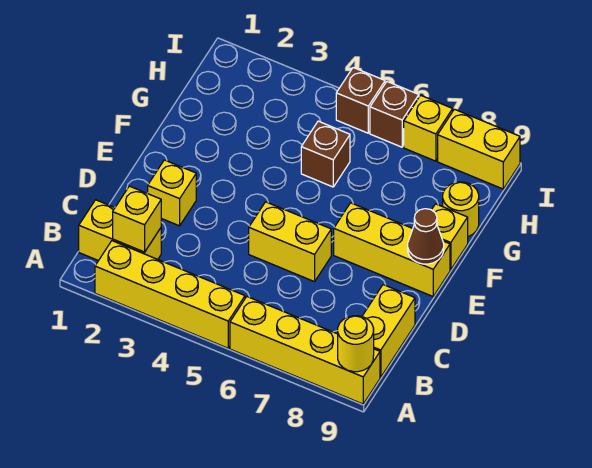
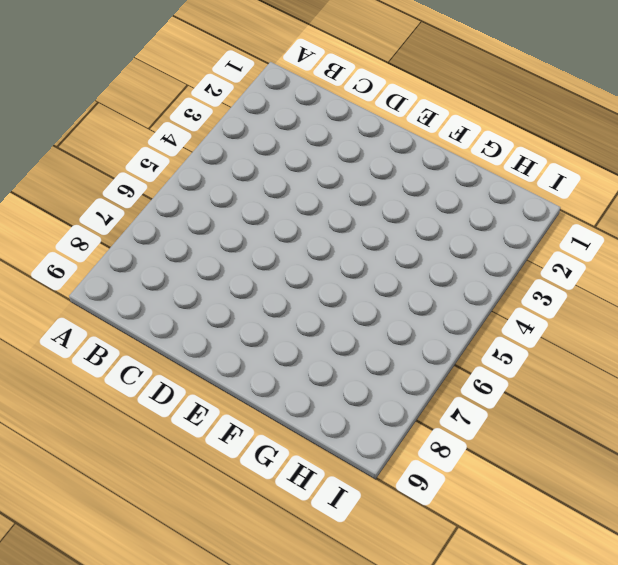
none -> yellow brick A2:A5 level 1
none -> yellow brick A6:A9 level 1
none -> yellow brick B1:B2 level 1

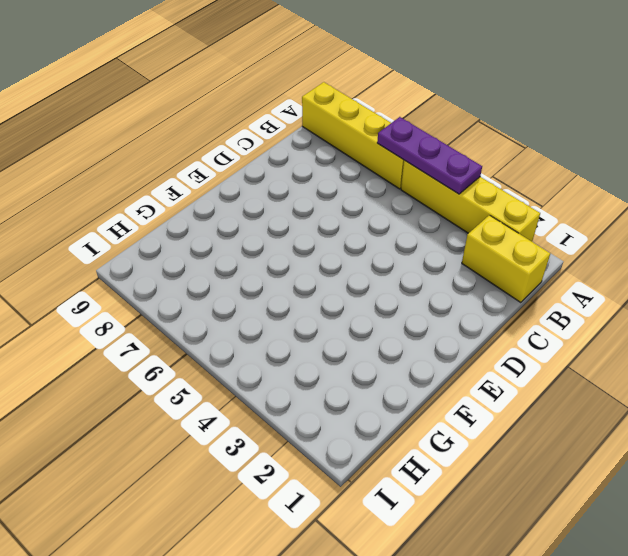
purple plate A4:A6 level 2 -> none
none -> yellow brick B9:C9 level 1
none -> yellow brick D2 level 1
none -> yellow brick D5:D6 level 1

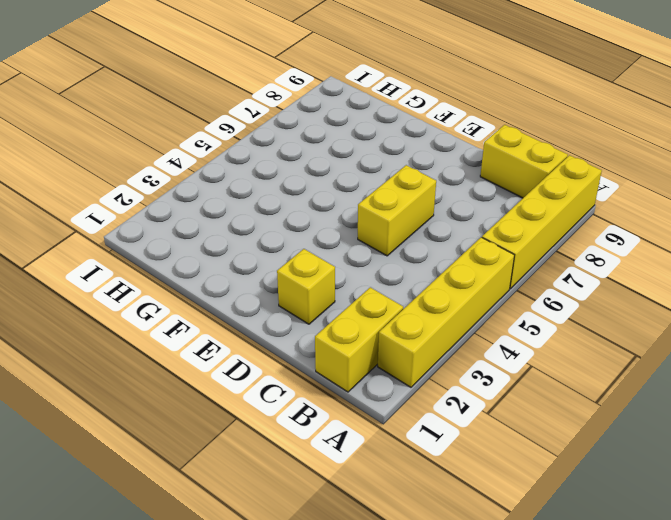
none -> yellow brick E7:E9 level 1
none -> yellow brick F9 level 1
none -> brown brick G5 level 1

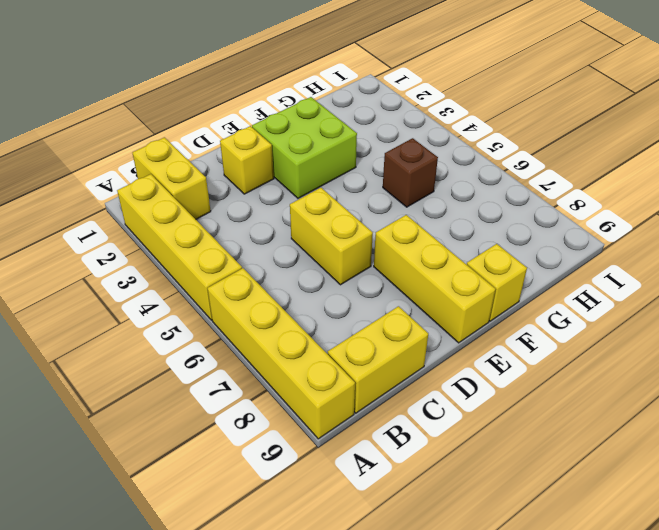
lime brick E2:F3 level 1 -> none
none -> yellow round brick G9 level 1
none -> brown brick I5 level 1
none -> brown brick I6 level 1

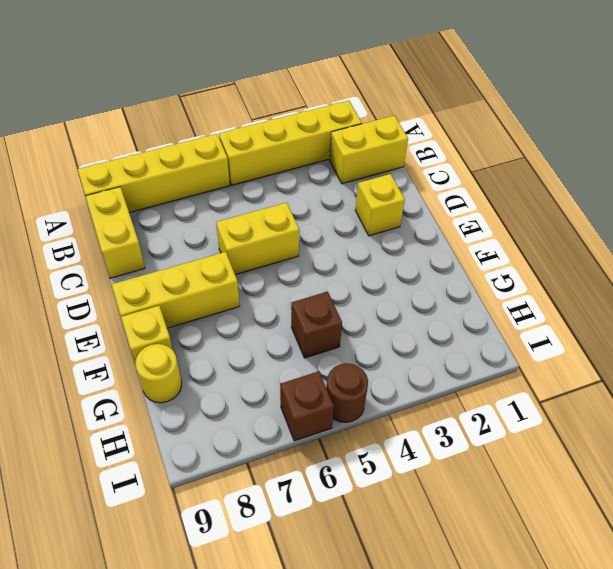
brown round brick I5 level 1 -> brown brick I5 level 1
none -> yellow brick I7 level 1
none -> yellow brick I8:I9 level 1
none -> yellow round brick A9 level 2

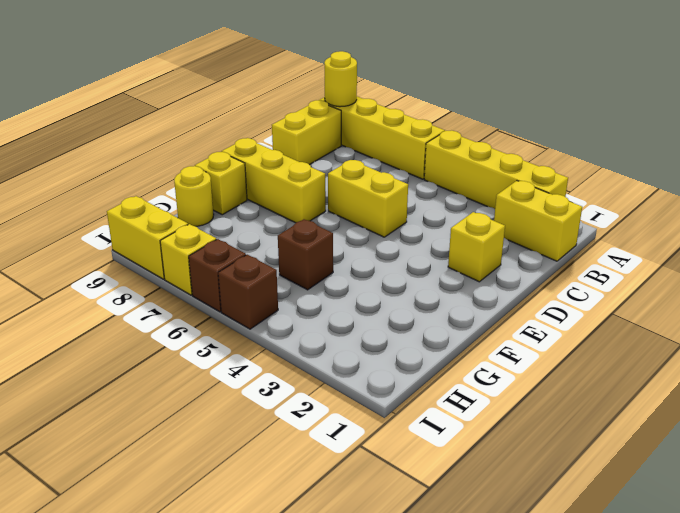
none -> yellow brick B2 level 2
none -> brown cone E9 level 2

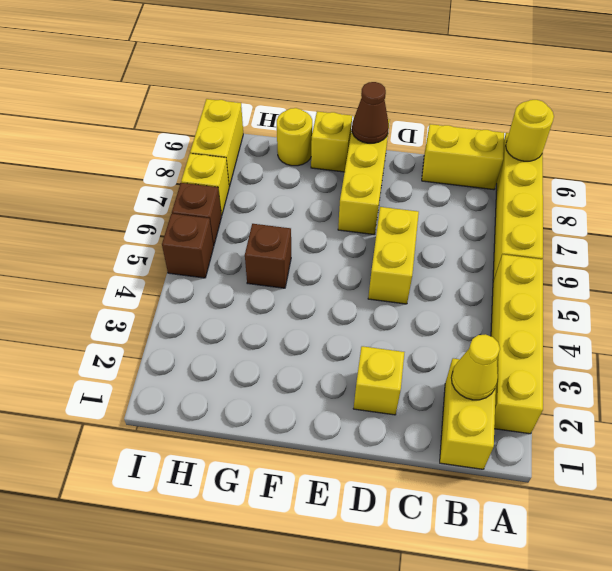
yellow cone B2 level 2 -> yellow brick B2 level 2

